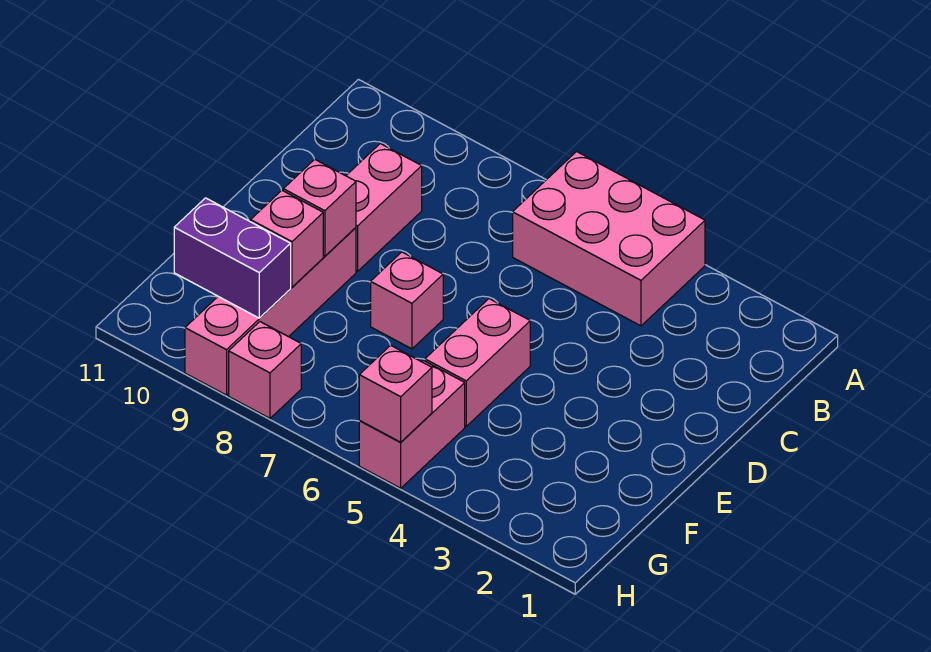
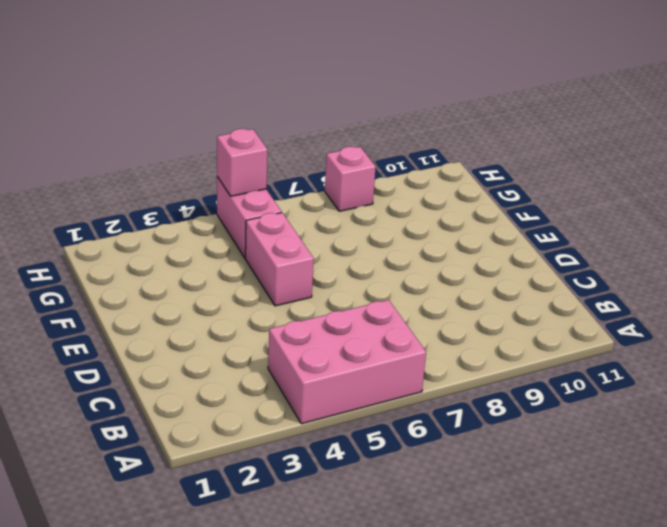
none -> pink brick C9:D9 level 1
none -> pink brick E7 level 1

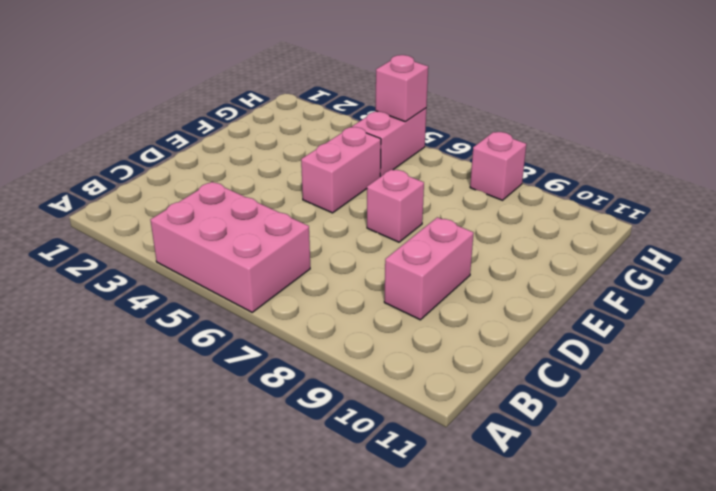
none -> pink brick E9:H9 level 1
none -> pink brick E9 level 2

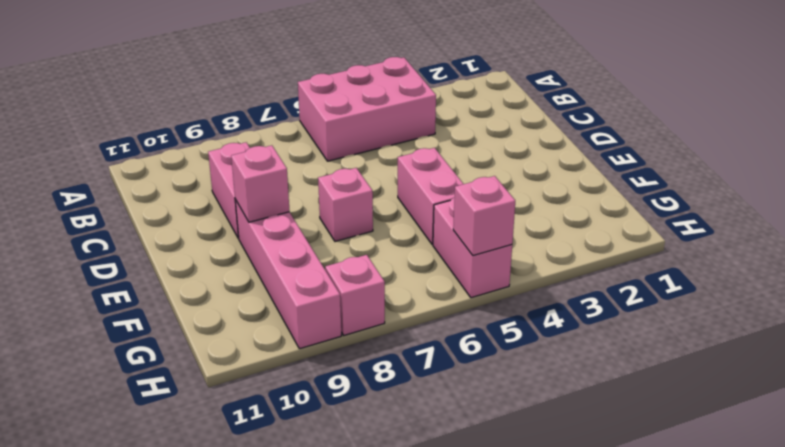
none -> pink brick F9 level 2
none -> purple brick G9:G10 level 2

